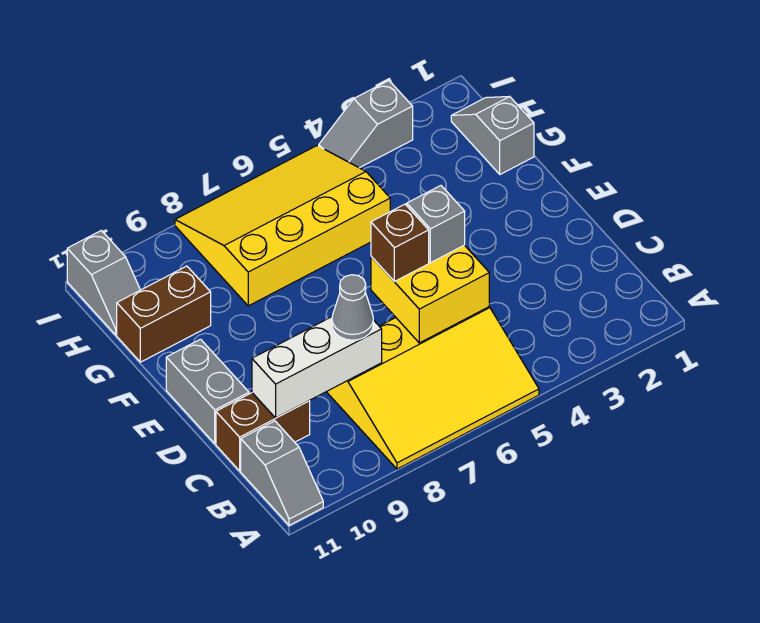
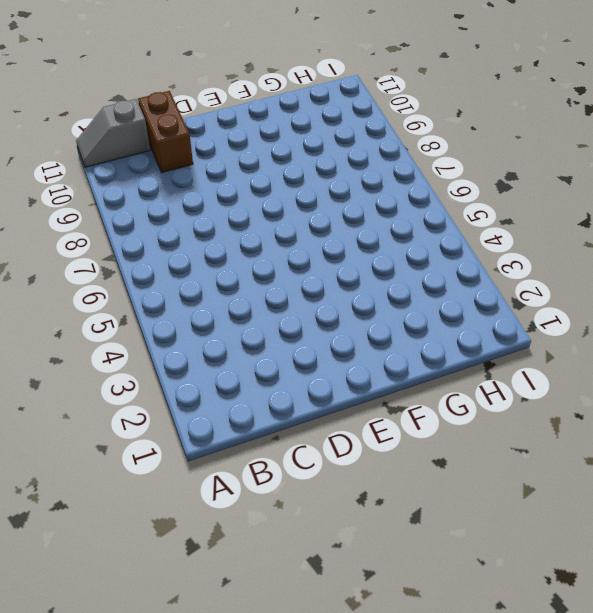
none -> yellow slope A5:C8 level 1 top C
none -> grey brick D11:E11 level 1
none -> grey slope G1:H1 level 1 top G

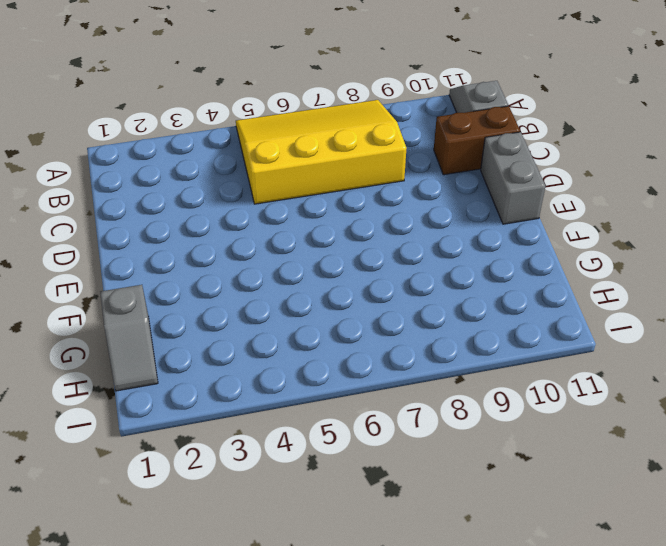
none -> yellow slope G5:I8 level 1 top G
none -> brown brick G10:G11 level 1
none -> grey slope H11:I11 level 1 top I

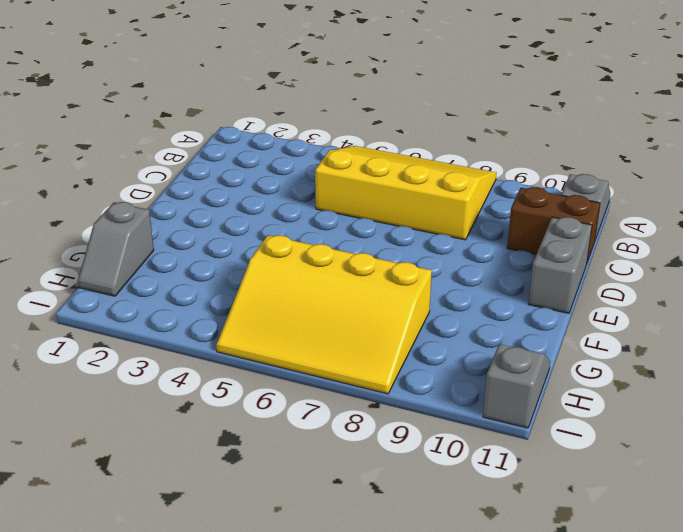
none -> brown brick G10:G11 level 1
none -> grey slope I3:I4 level 1 top 3
none -> yellow brick C5:D6 level 2

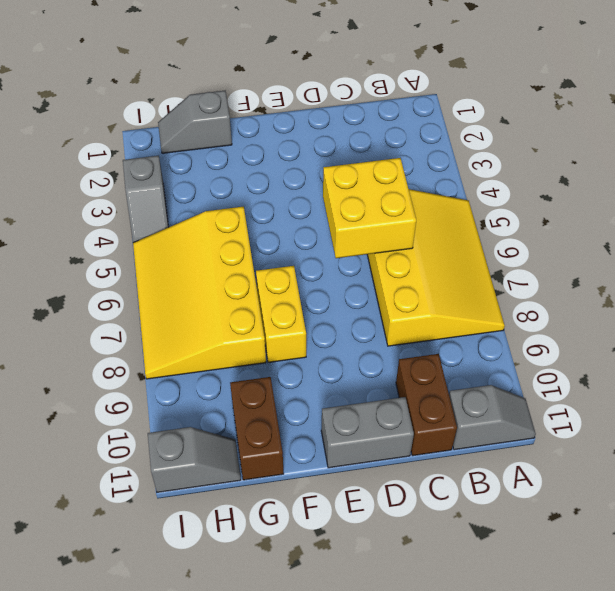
yellow brick F7:F8 level 1 -> none
none -> white brick C8:C10 level 2
none -> grey cone C8 level 3
none -> grey brick D5 level 3

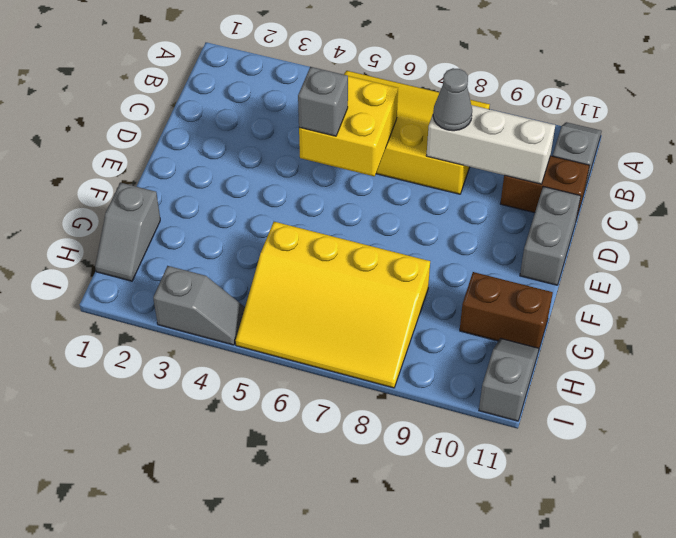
none -> brown brick D6 level 3

